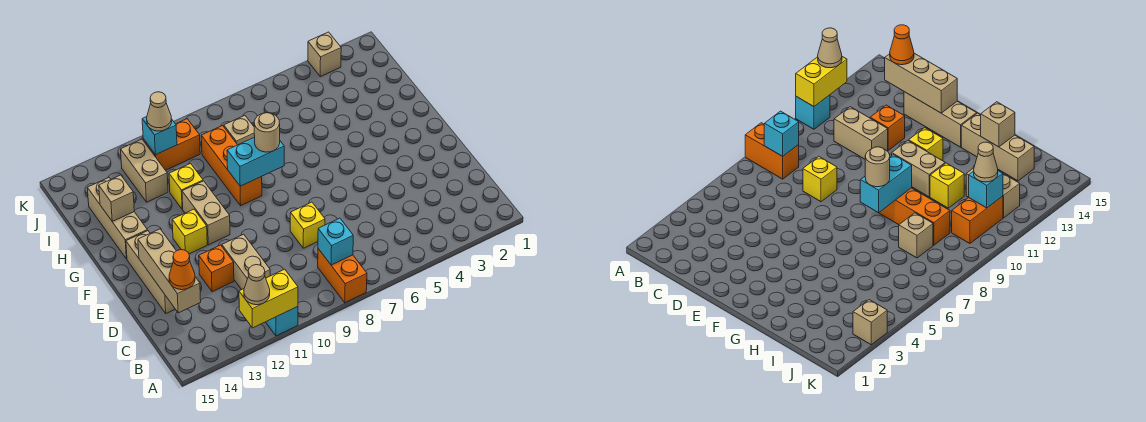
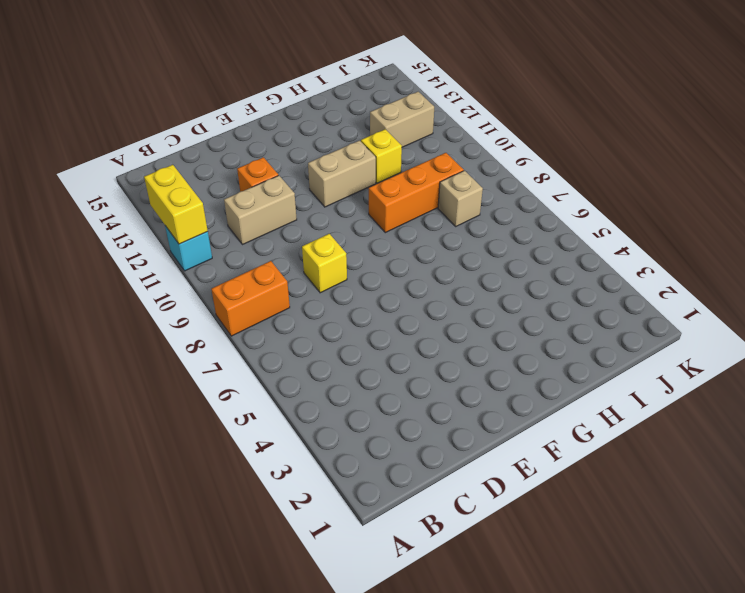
none -> tan brick D14:F14 level 1
none -> yellow brick F12 level 1
none -> tan brick G14:I14 level 1

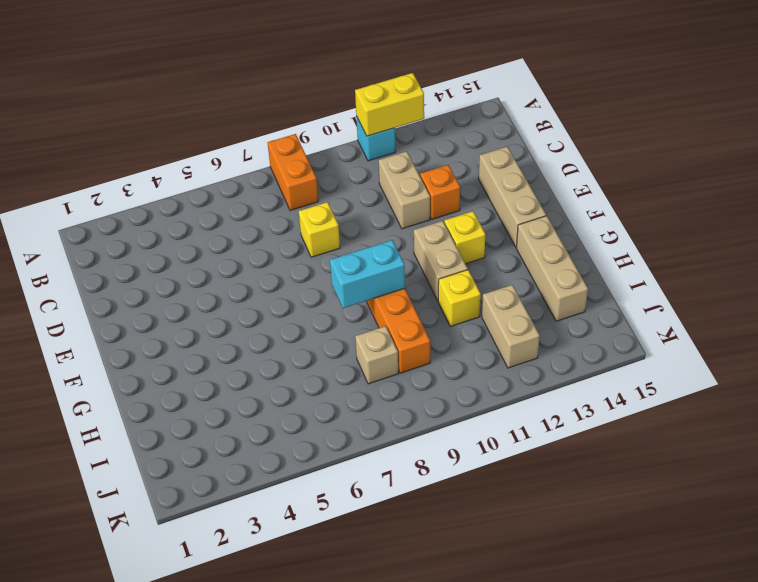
none -> orange brick J10:J11 level 1
none -> tan brick K3 level 1
none -> cyan brick B8 level 2

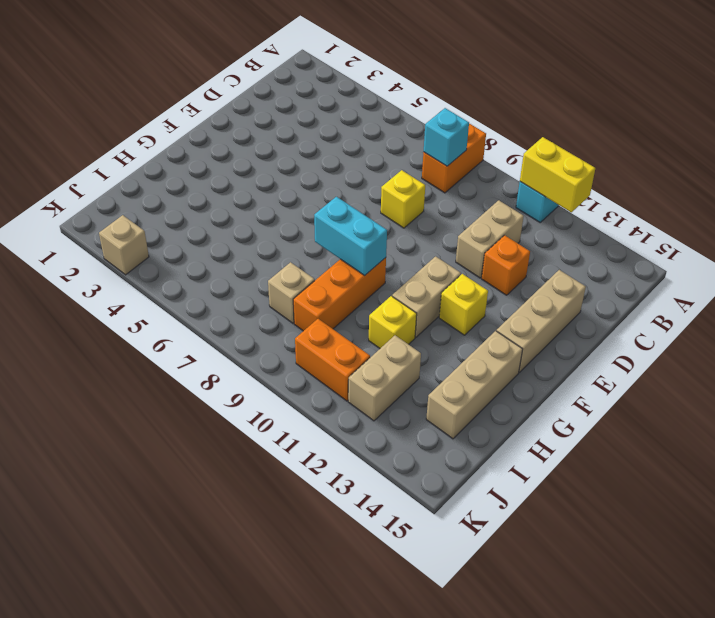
none -> tan brick C14:E14 level 2
none -> tan brick H14 level 2
none -> cyan brick J11 level 2

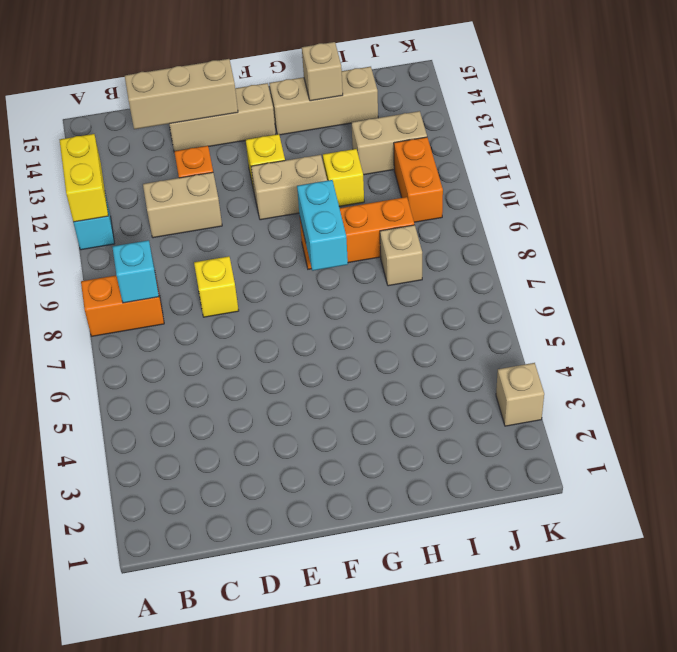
none -> cyan brick J11 level 2
none -> tan cone A12 level 3
none -> orange cone C14 level 3

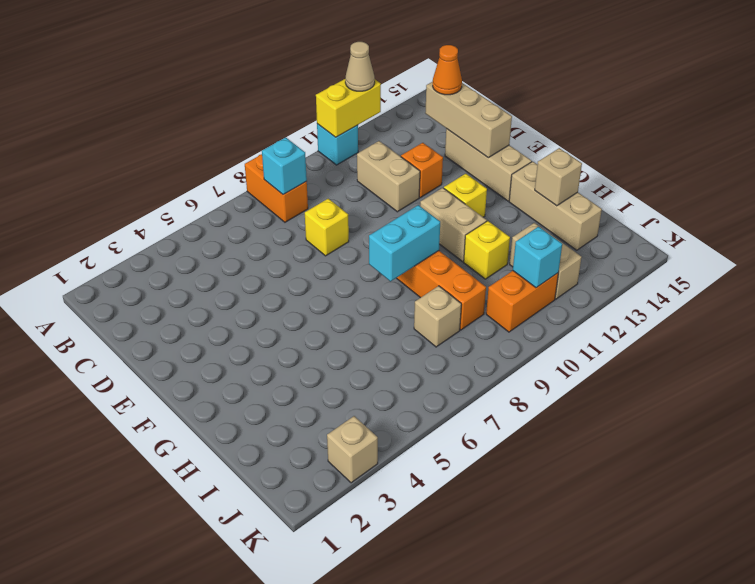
none -> tan round brick G8 level 3
none -> tan cone J11 level 3

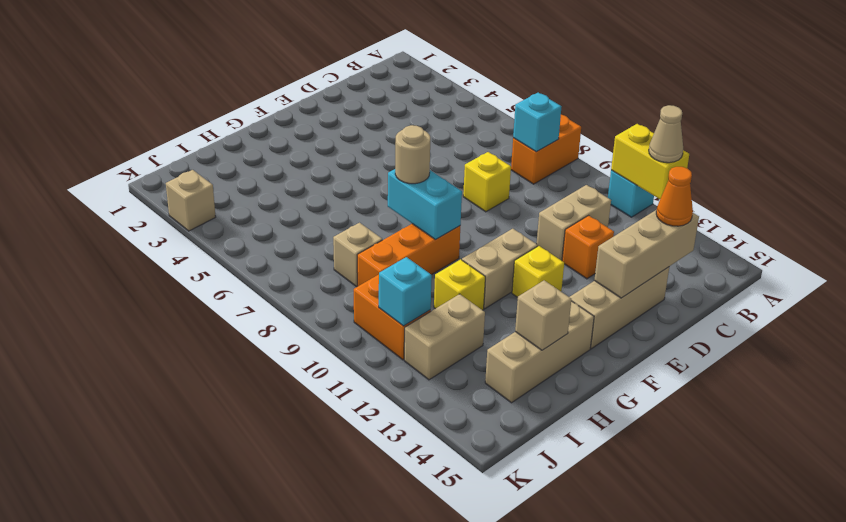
none -> tan cone J11 level 3

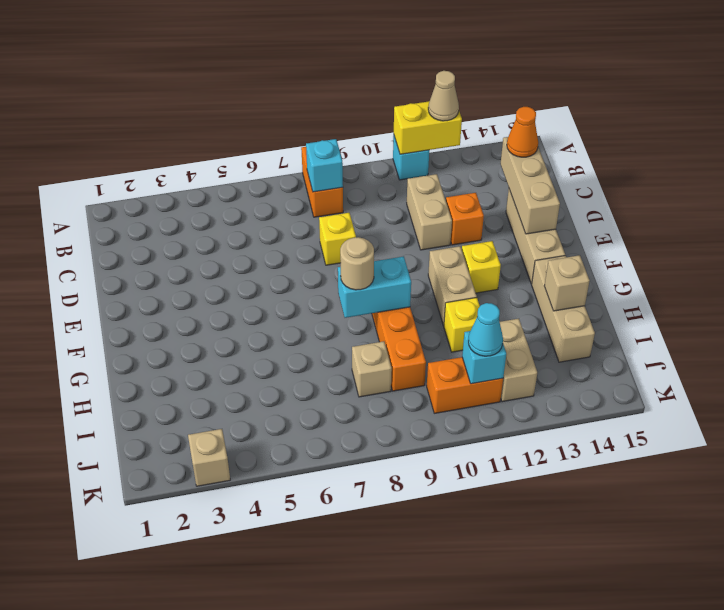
cyan cone J11 level 3 -> tan cone J11 level 3

